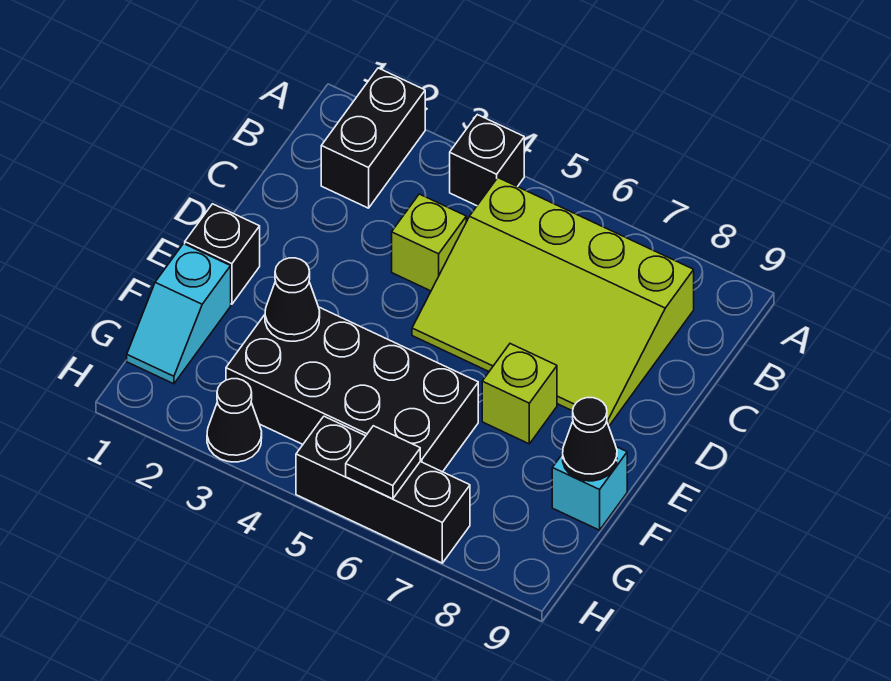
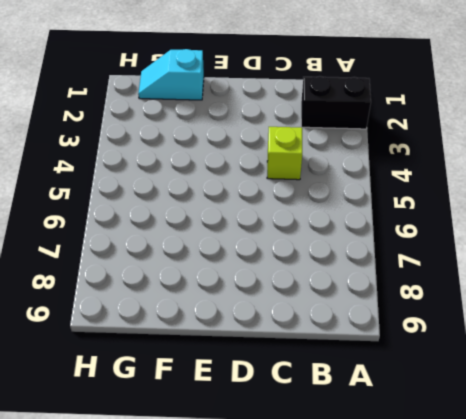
none -> black brick A4 level 1
none -> lime slope B5:D8 level 1 top B
none -> black brick E1 level 1

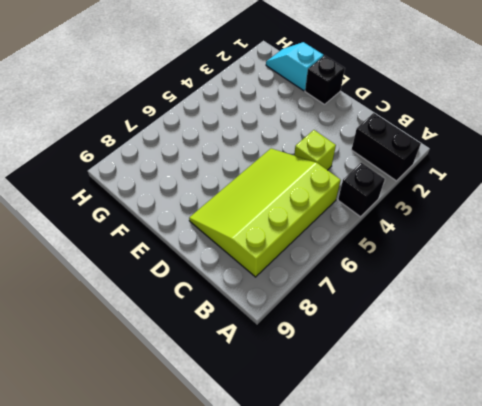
none -> lime brick E7 level 1
none -> black brick F3:G6 level 1
none -> cyan brick F9 level 1

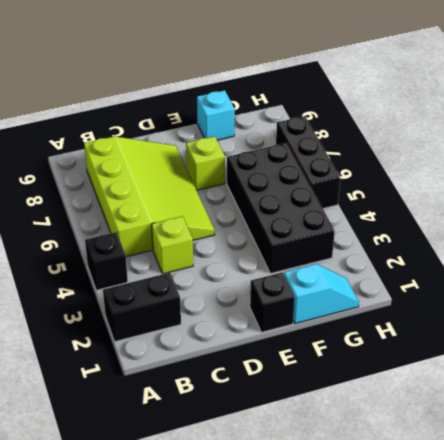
none -> black cone H3 level 1
none -> black cone F3 level 2
none -> black cone F9 level 2

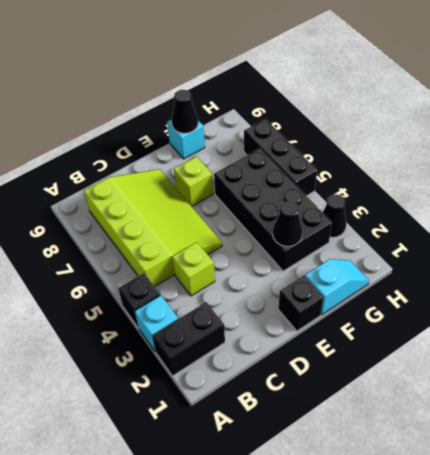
cyan brick A3 level 1 -> none
none -> black tile H6 level 2

